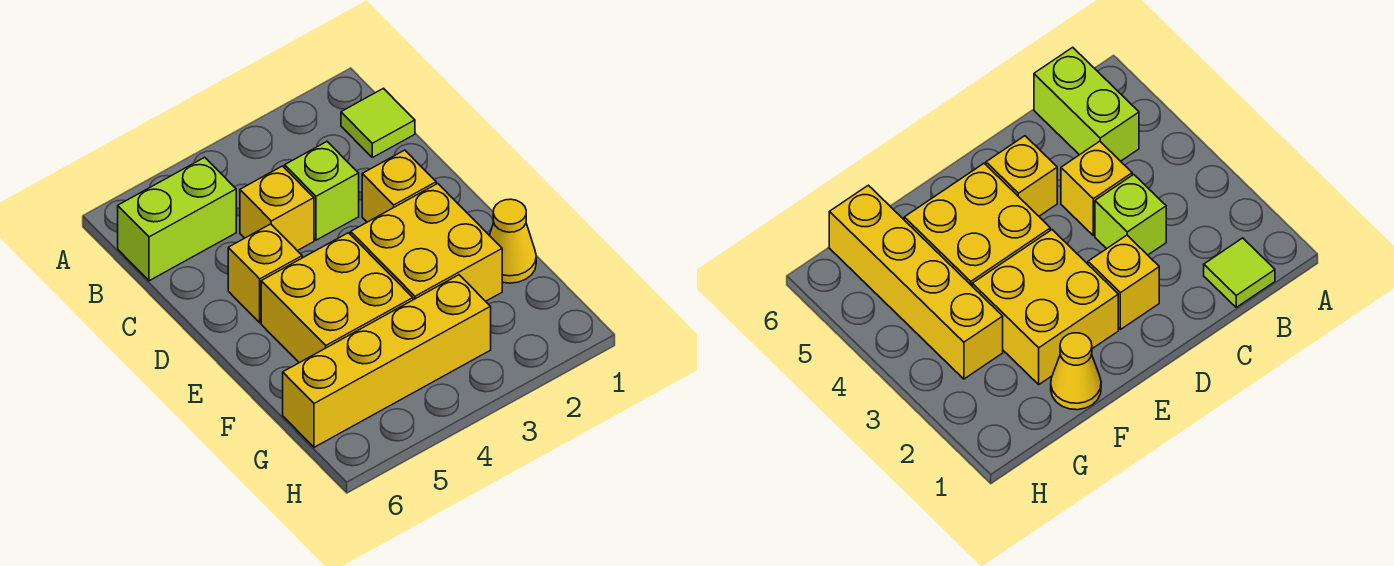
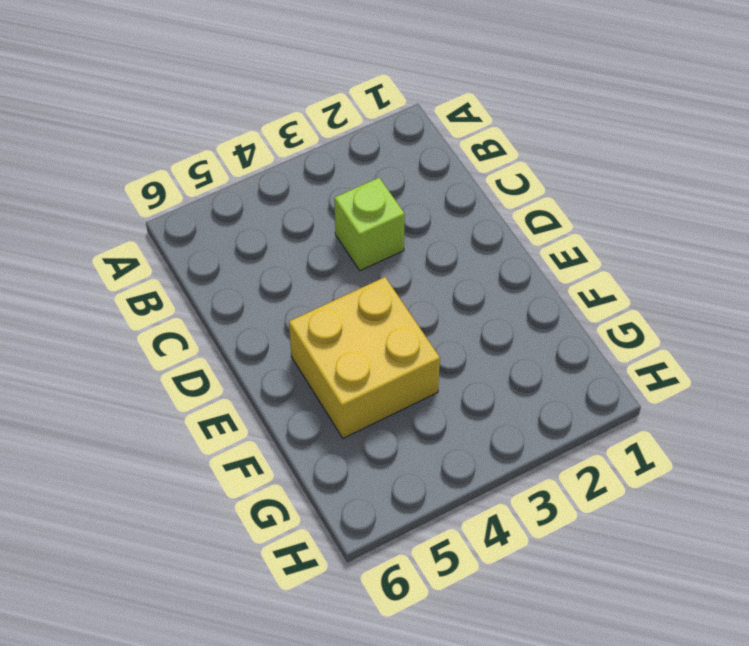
none -> lime tile B1 level 1
none -> lime brick B5:B6 level 1

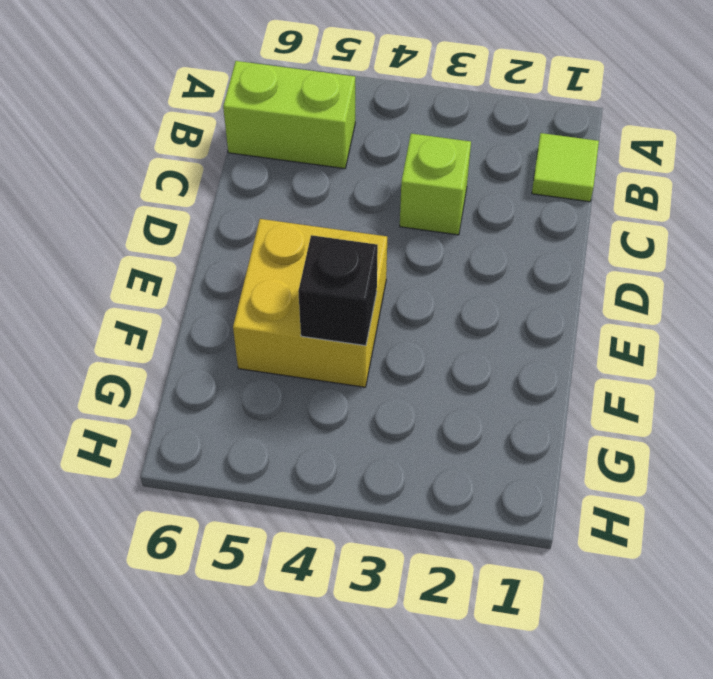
black brick F4 level 2 -> none
none -> yellow brick C4 level 1
none -> yellow brick D2 level 1

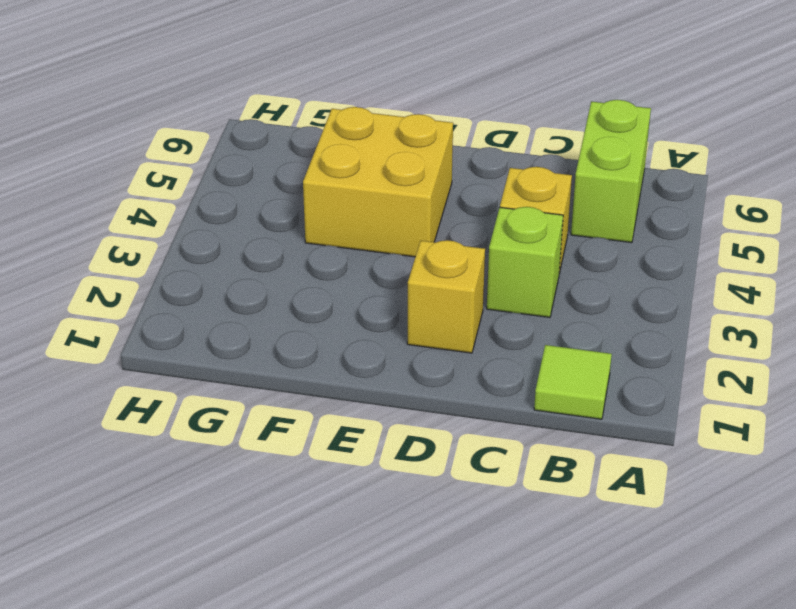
none -> yellow brick D5 level 1
none -> yellow brick E2:F3 level 1

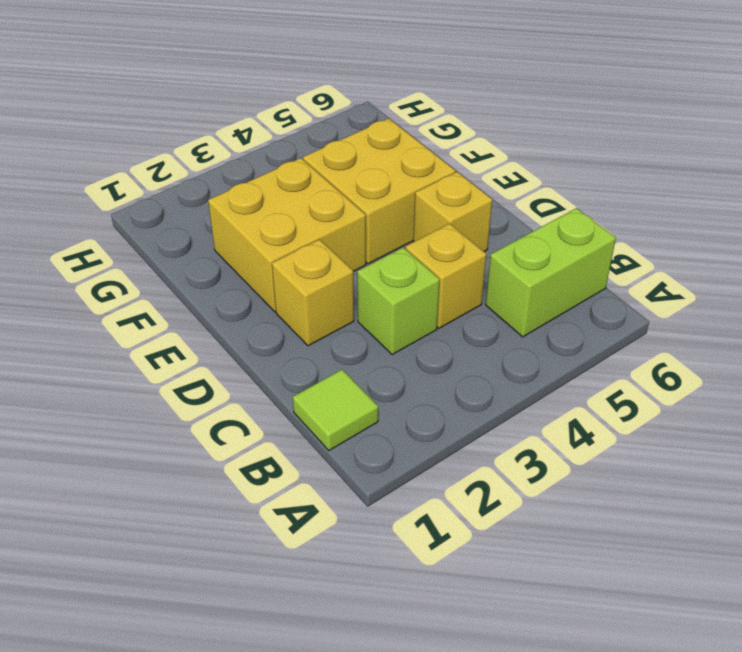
none -> yellow cone F1 level 1
none -> yellow brick G3:G6 level 1

